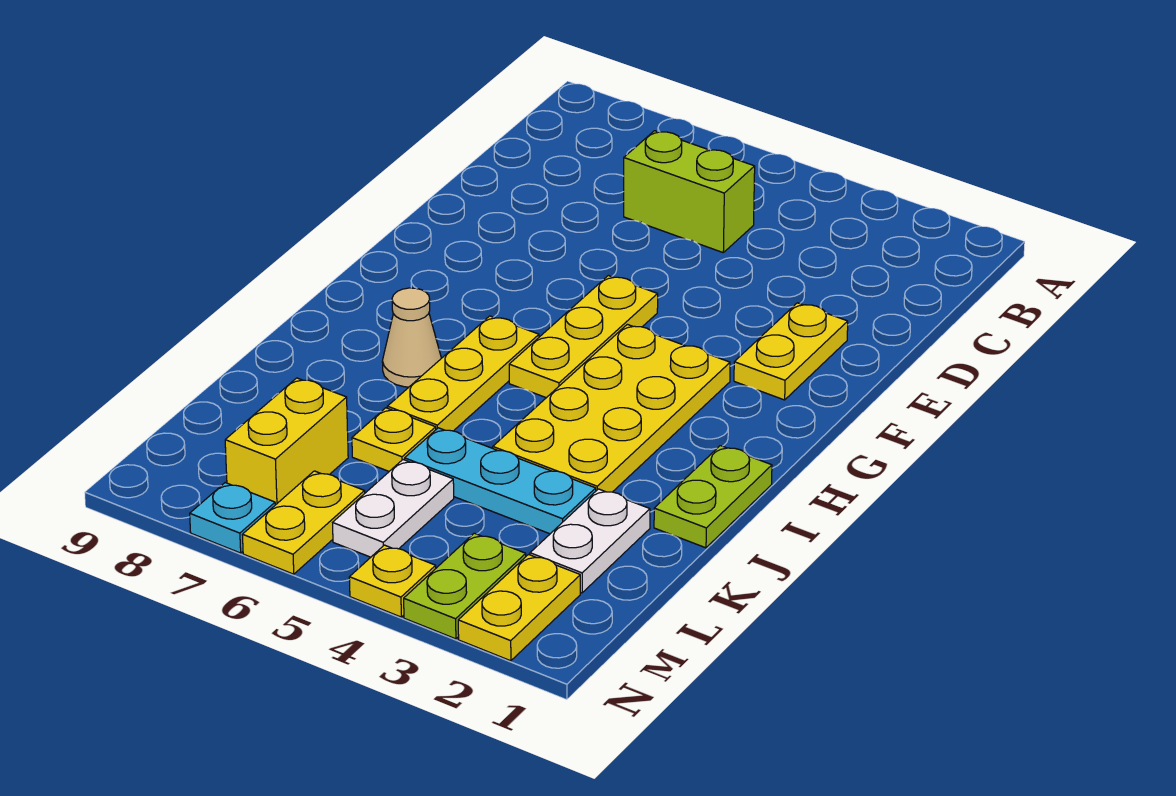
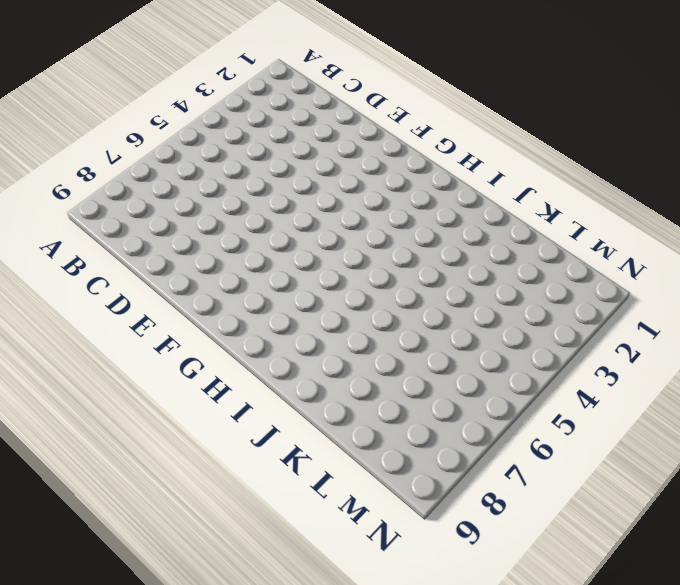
none -> lime brick C5:C6 level 1
none -> yellow plate E2:F2 level 1
none -> yellow plate F5:H5 level 1

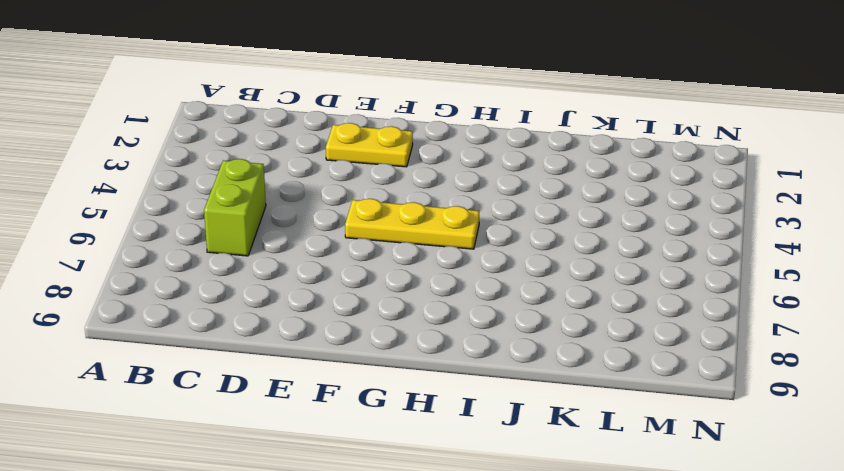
none -> yellow plate G3:J4 level 1
none -> yellow plate H6:J6 level 1
none -> lime plate I1:J1 level 1

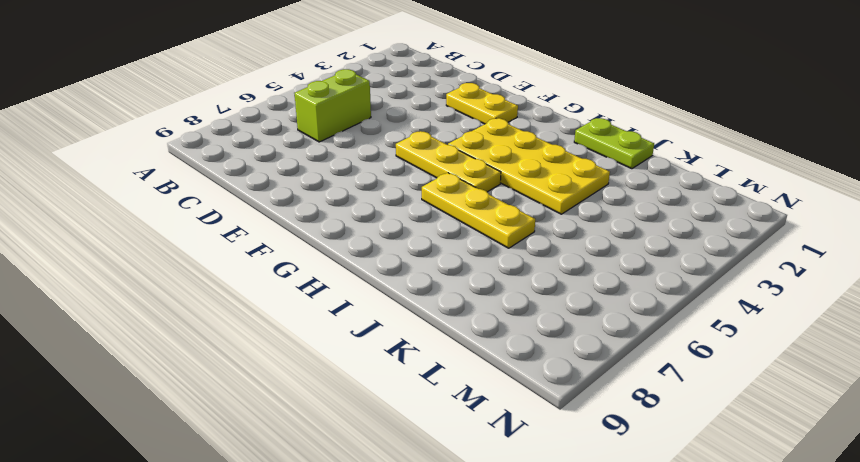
none -> tan cone I7 level 1
none -> white plate K2:L2 level 1
none -> cyan plate K3:K5 level 1

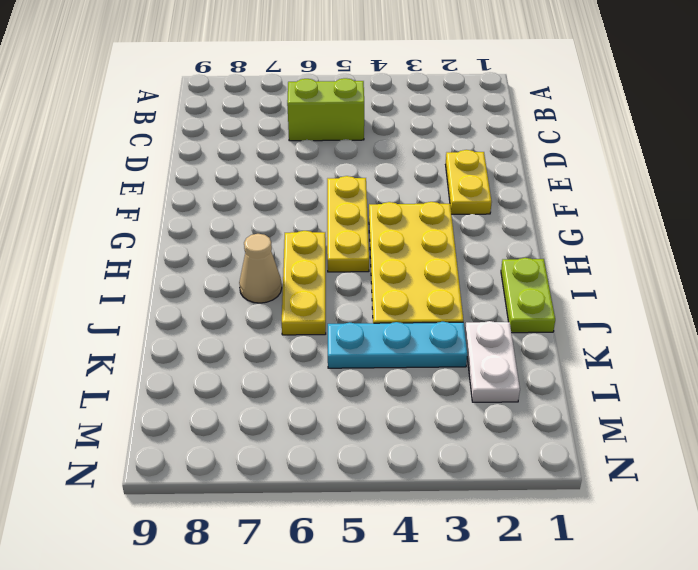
none -> yellow plate K6 level 1
none -> white plate L5:M5 level 1
none -> yellow brick L7:M7 level 1

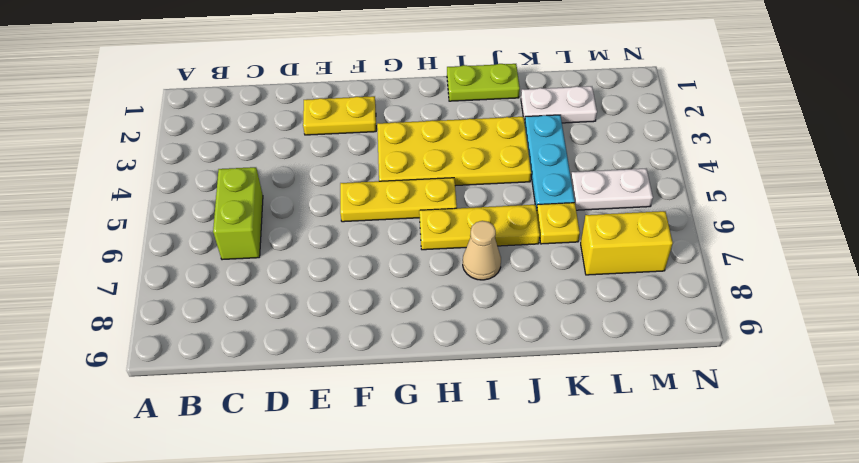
none -> yellow plate M2:N2 level 1
none -> lime plate M3:N3 level 1
none -> yellow plate M6:N6 level 1

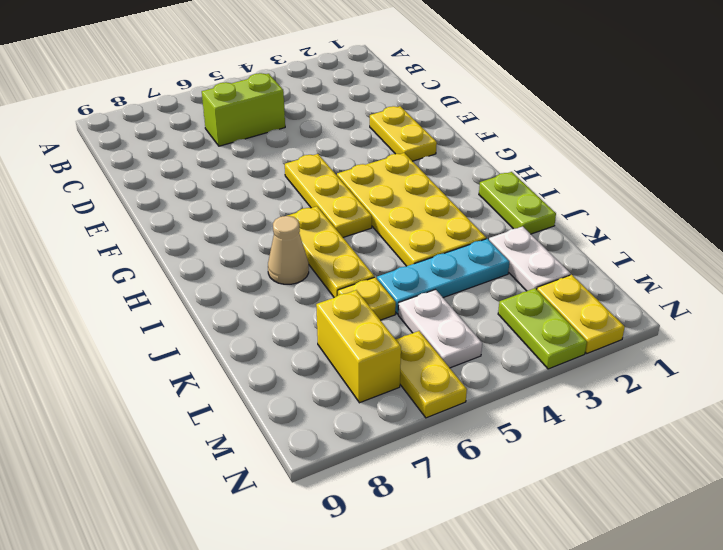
none -> yellow plate N4 level 1
none -> cyan plate N7 level 1

